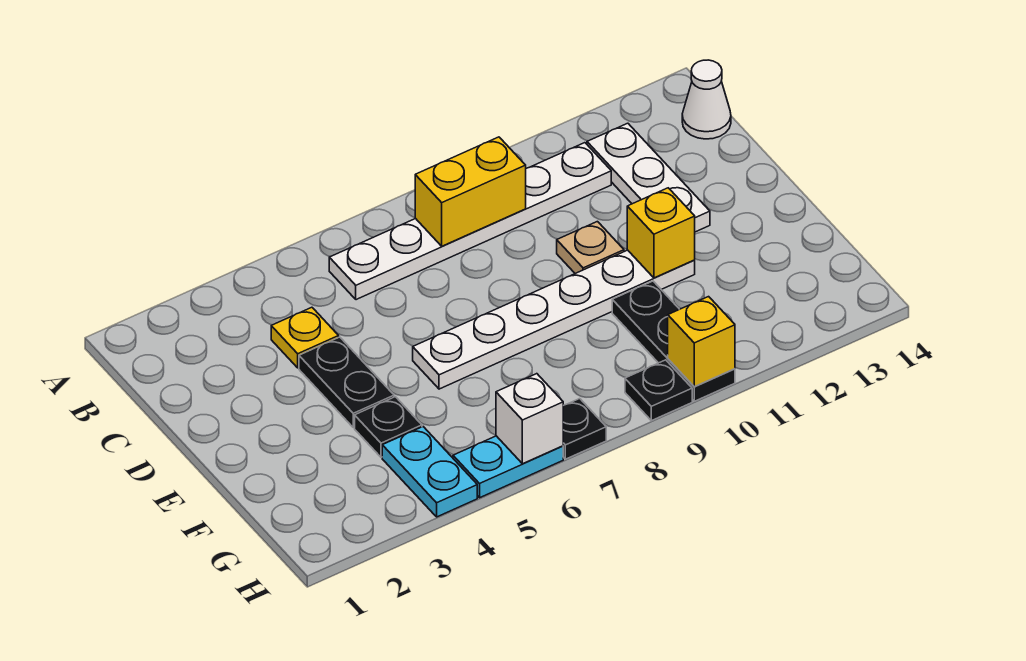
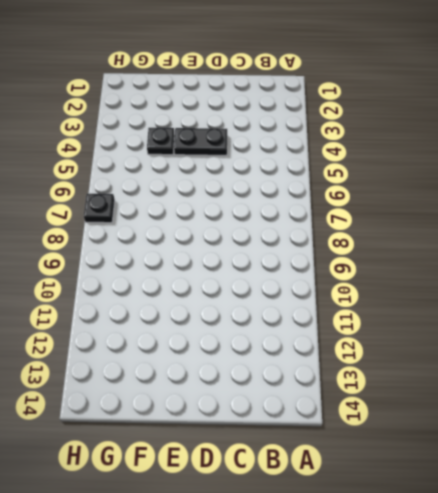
none -> white plate B6:B11 level 1
none -> white plate B12:D12 level 1
none -> white cone B14 level 1

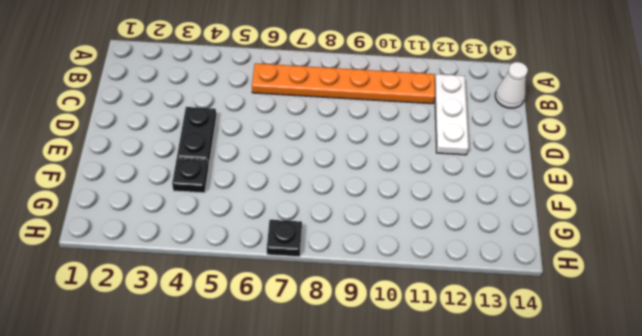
orange plate B6:B11 level 1 -> white plate B6:B11 level 1
none -> yellow plate C4 level 1
none -> tan plate D10 level 1
none -> white plate E6:E11 level 1

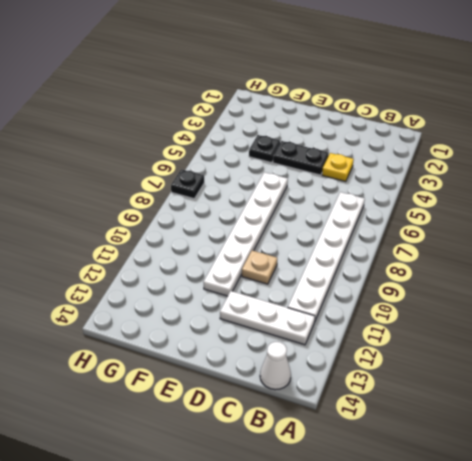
none -> black plate F10:H10 level 1
none -> cyan plate G4:H4 level 1
none -> cyan plate H5:H6 level 1

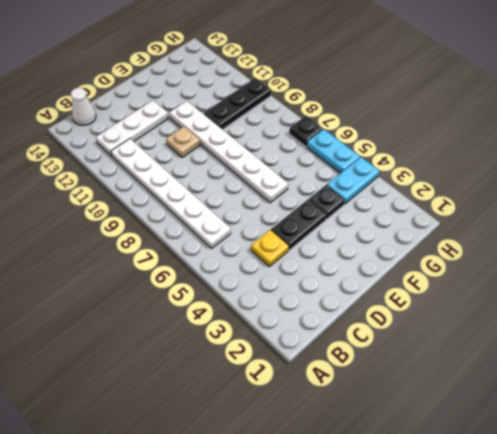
none -> black plate H9 level 1
none -> yellow brick B8:B9 level 2
none -> yellow brick E11 level 2

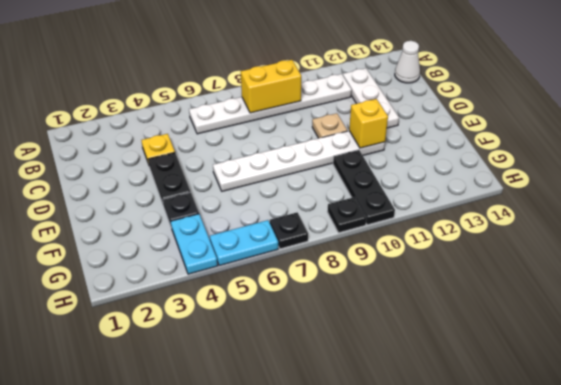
none -> white brick H6 level 2
none -> yellow brick H10 level 2

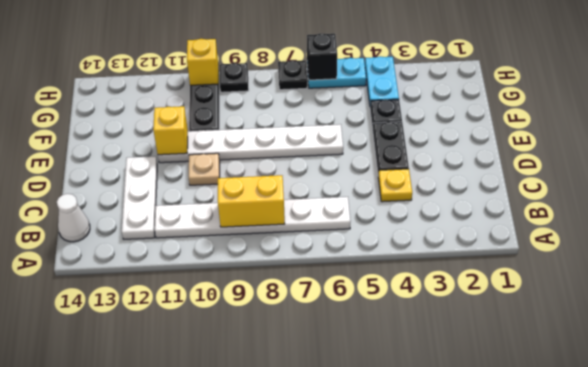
black brick H6 level 2 -> white brick H6 level 2

